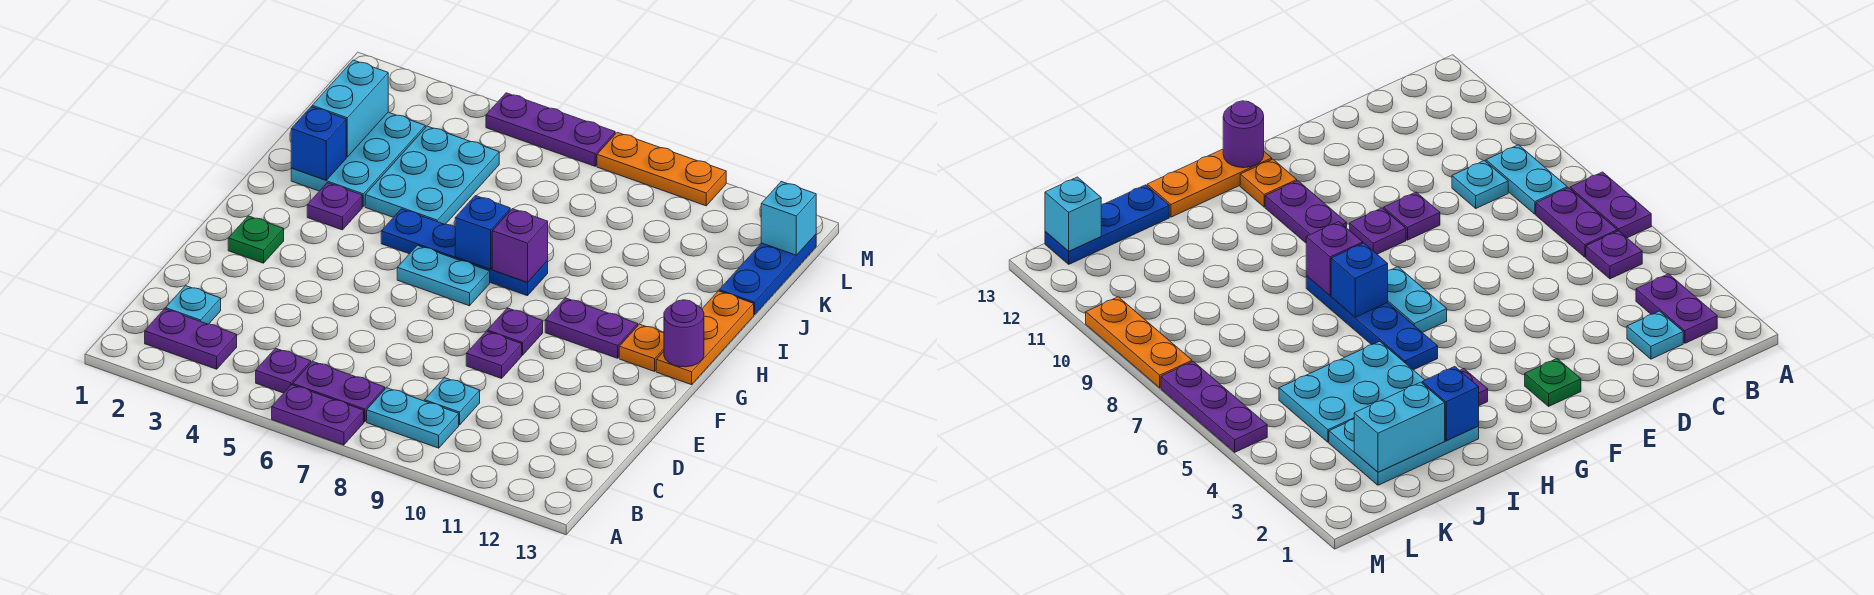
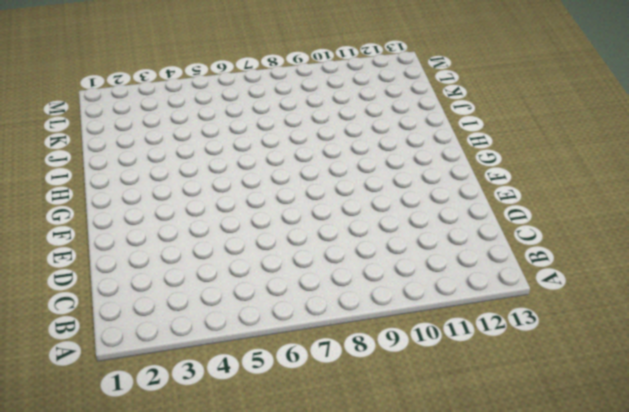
none -> purple plate A6:A7 level 1
none -> purple plate B2:B3 level 1
none -> purple plate B5 level 1

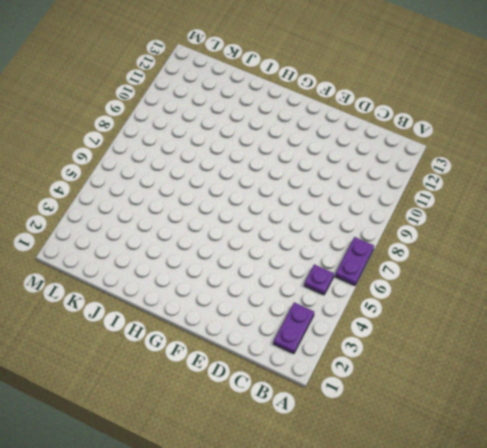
none -> purple plate B6:B7 level 1
none -> cyan plate B8:B9 level 1
none -> cyan plate C2 level 1

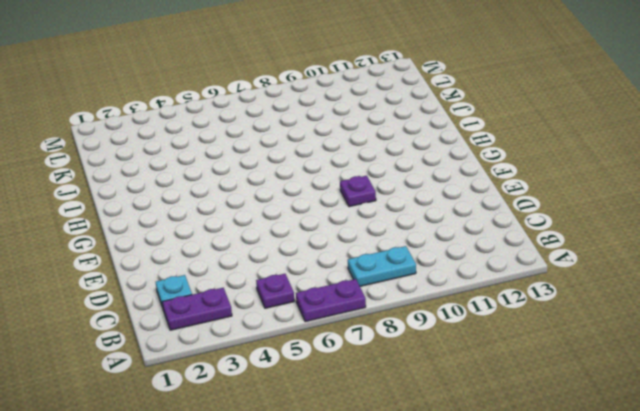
none -> purple plate B6:B7 level 1
none -> cyan plate C9 level 1
none -> purple plate E9 level 1

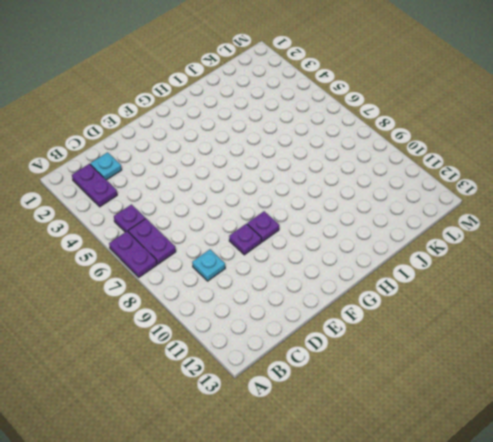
none -> cyan plate B8:B9 level 1
none -> green plate F2 level 1
none -> cyan plate G6:G7 level 1

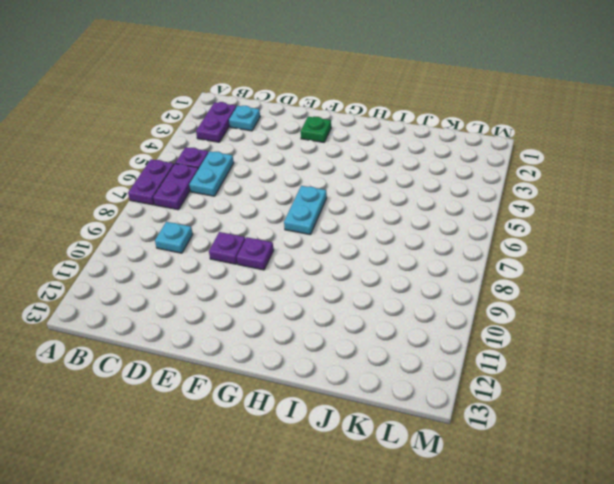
cyan plate C5:C6 level 1 -> cyan plate B8:B9 level 1
none -> purple plate G10:G11 level 1
none -> orange plate G12 level 1
none -> orange plate G13:I13 level 1

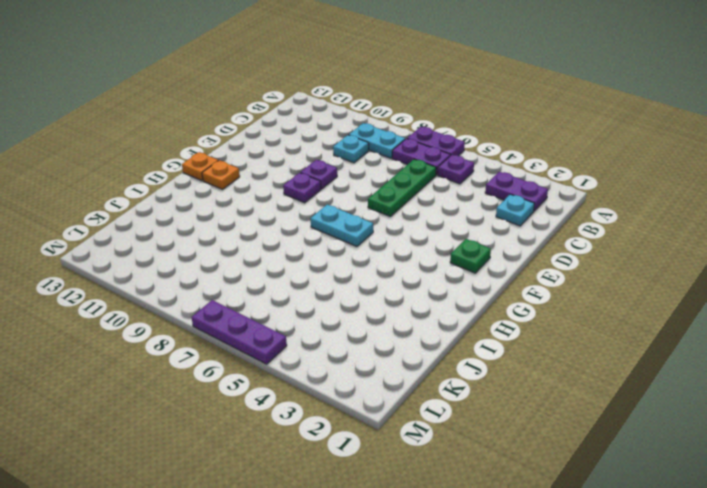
green plate C6:E6 level 1 -> none
orange plate G13 level 1 -> orange plate G13:I13 level 1
none -> purple plate G10:G11 level 1
none -> purple plate H3 level 1
none -> blue plate H5:H8 level 1

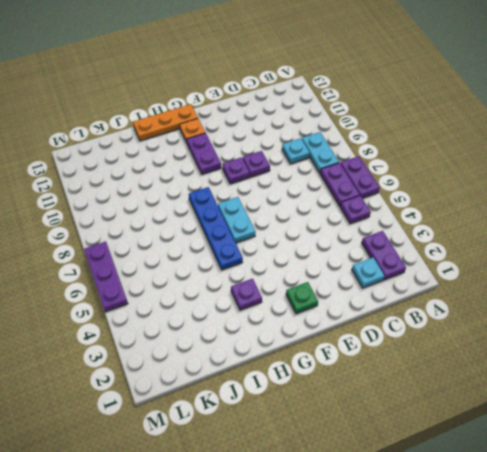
none -> cyan plate I2:K3 level 1
none -> cyan plate I4:K5 level 1
none -> blue plate J13:L13 level 1

